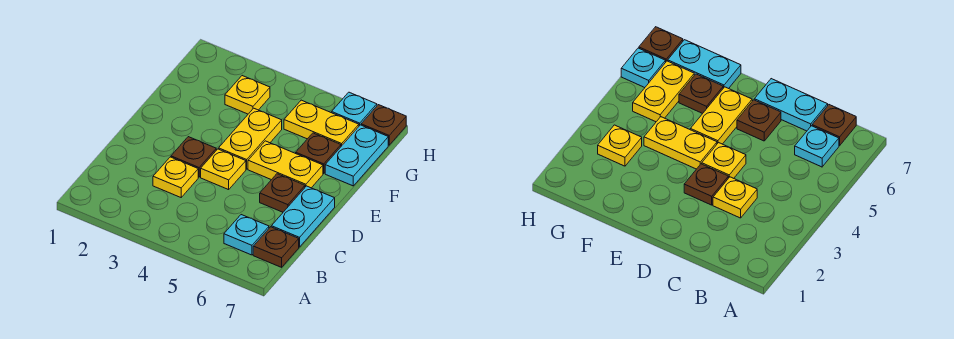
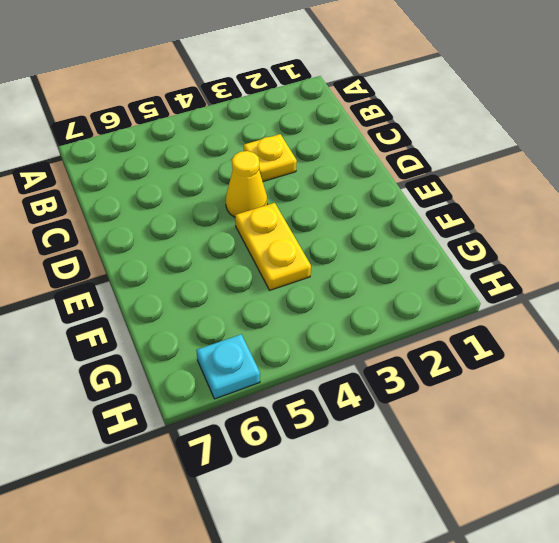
yellow cone D4 level 1 -> yellow plate D4 level 1
none -> cyan plate B6 level 1
none -> brown plate B7 level 1
none -> cyan plate C7:D7 level 1

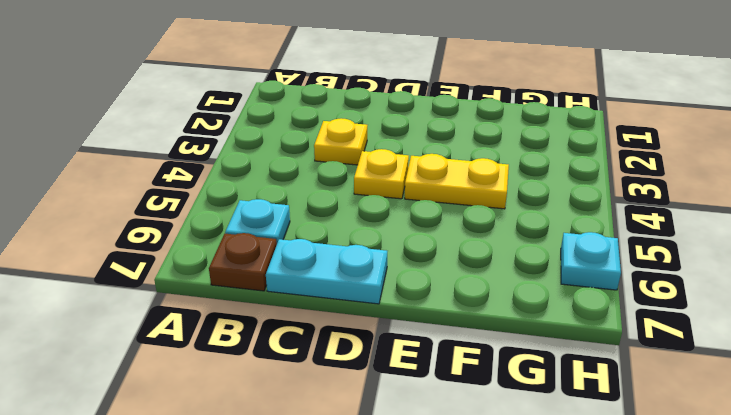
none -> brown plate D3 level 1
none -> brown plate D6 level 1
none -> yellow plate E5:E6 level 1

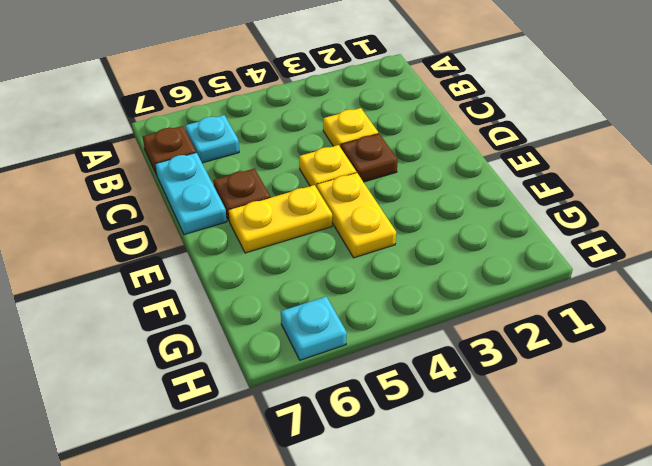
none -> brown plate F6 level 1
none -> cyan plate F7:G7 level 1
none -> yellow plate G3 level 1

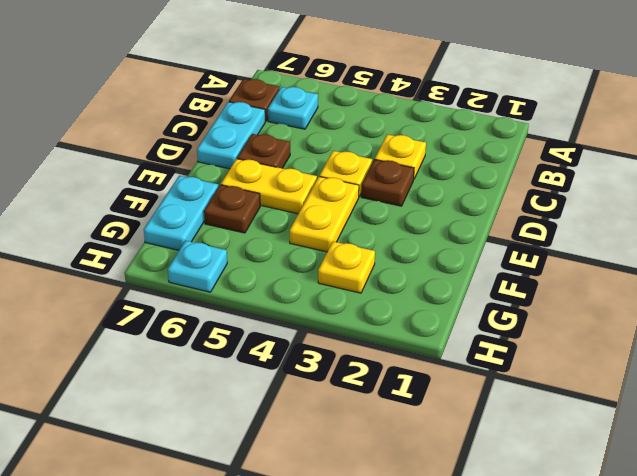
none -> yellow plate G5:G6 level 1
none -> brown plate H7 level 1

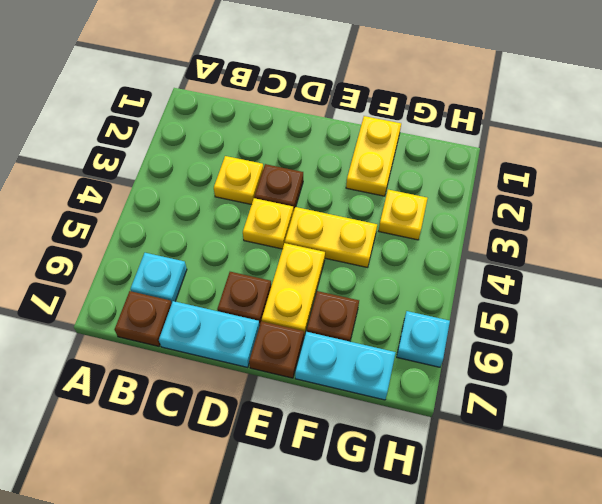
brown plate E7 level 1 -> brown plate H7 level 1
yellow plate F1:F2 level 1 -> yellow plate G5:G6 level 1

